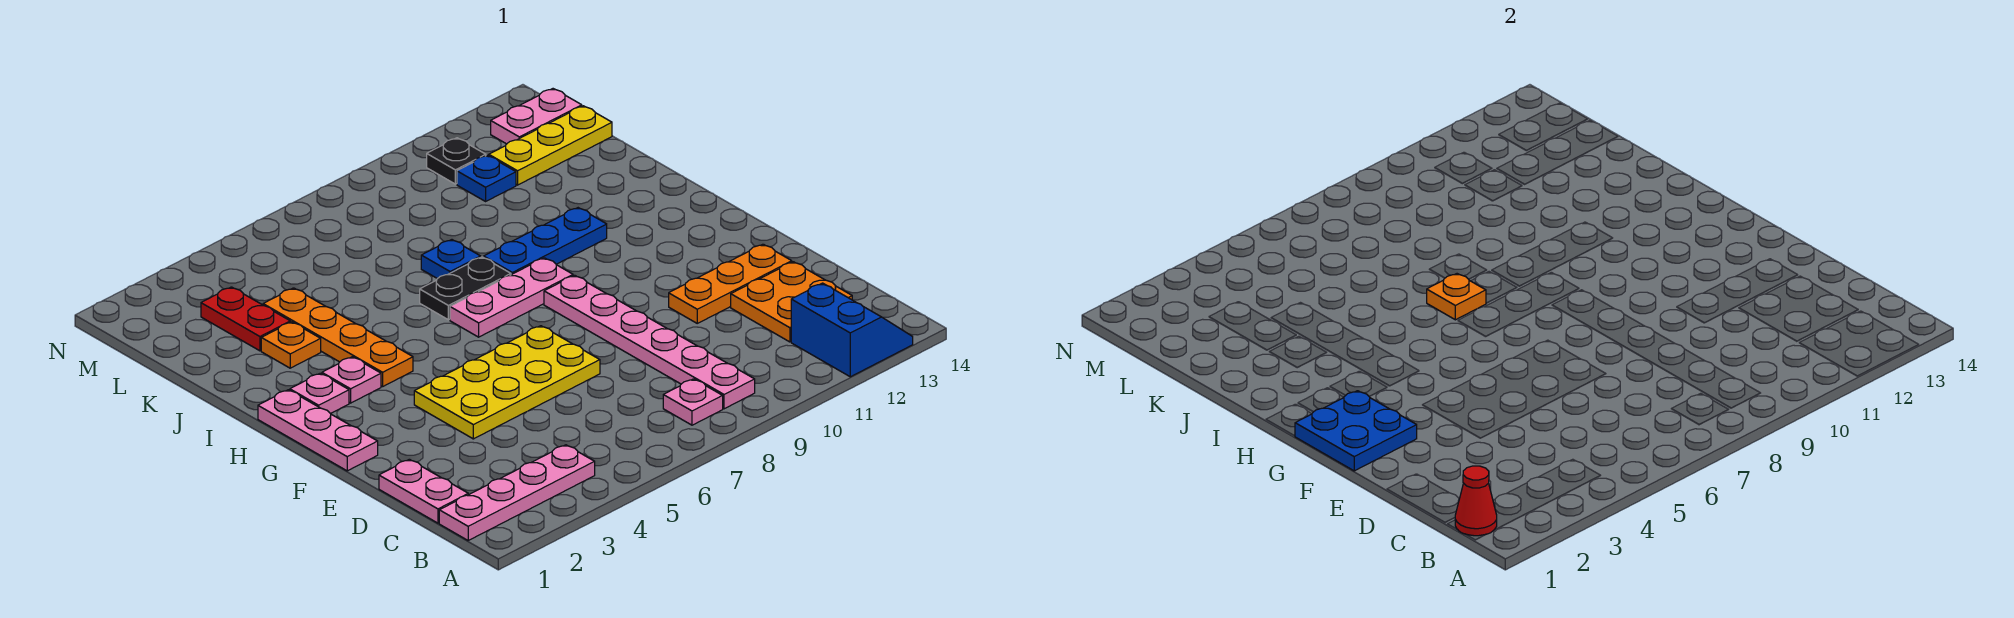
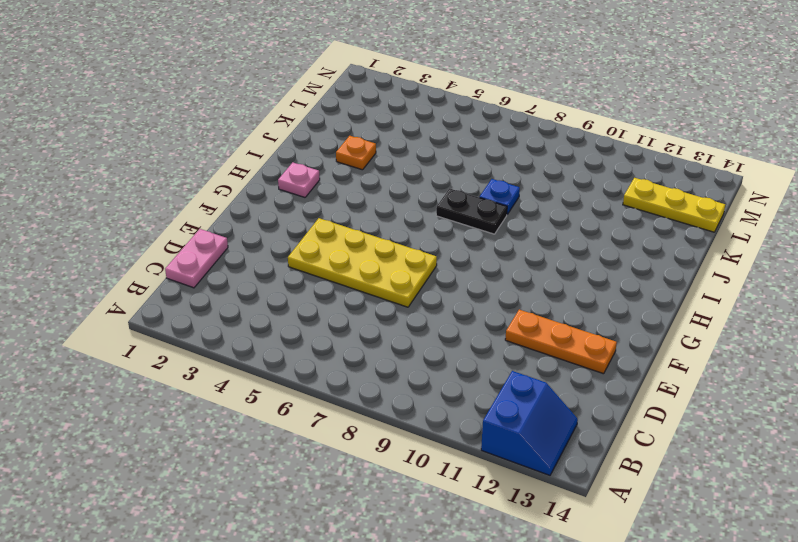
none -> pink plate B1:B4 level 1
none -> pink plate B8 level 1
none -> pink plate B9:G9 level 1

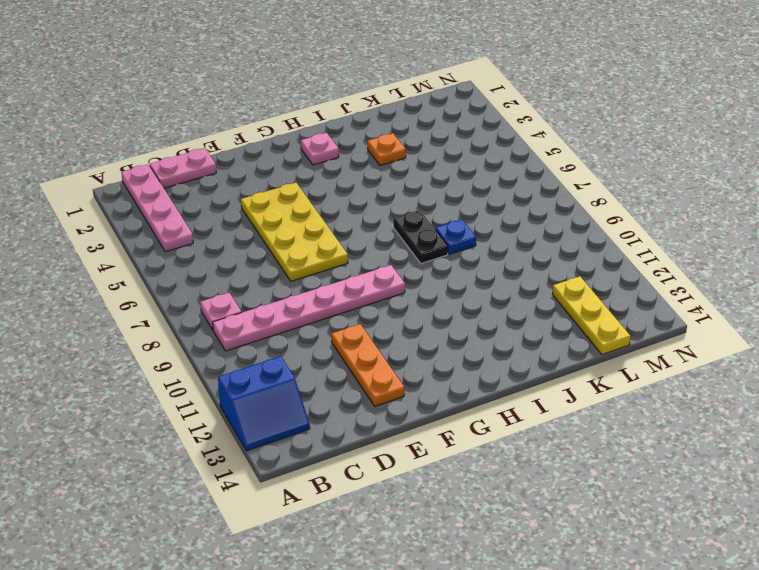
none -> orange plate C12:D13 level 1
none -> pink plate F1:H1 level 1
none -> pink plate H3 level 1

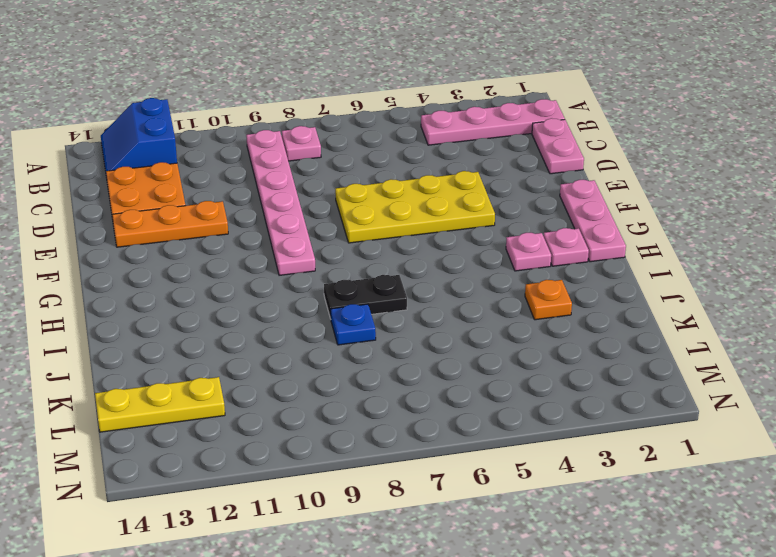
none -> orange plate H4:K4 level 1
none -> pink plate H7:H9 level 1
none -> blue plate I9:I11 level 1

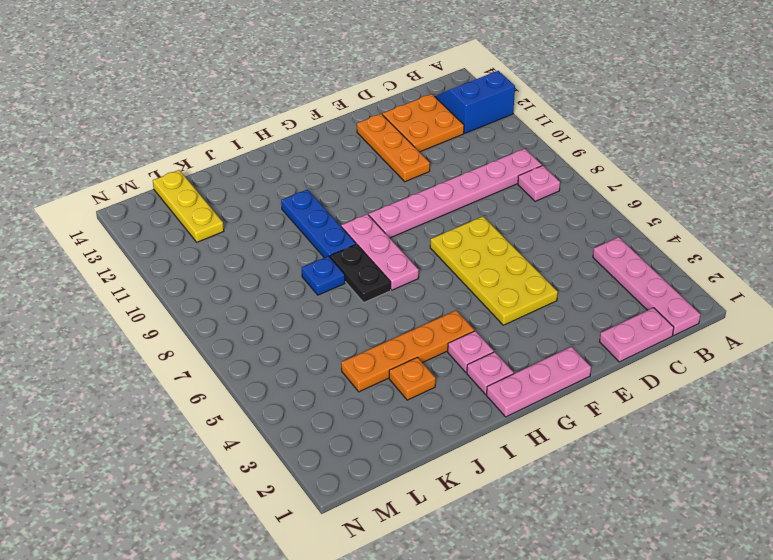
none -> red plate K3:L3 level 1
none -> blue plate L11 level 1
none -> black plate M11 level 1

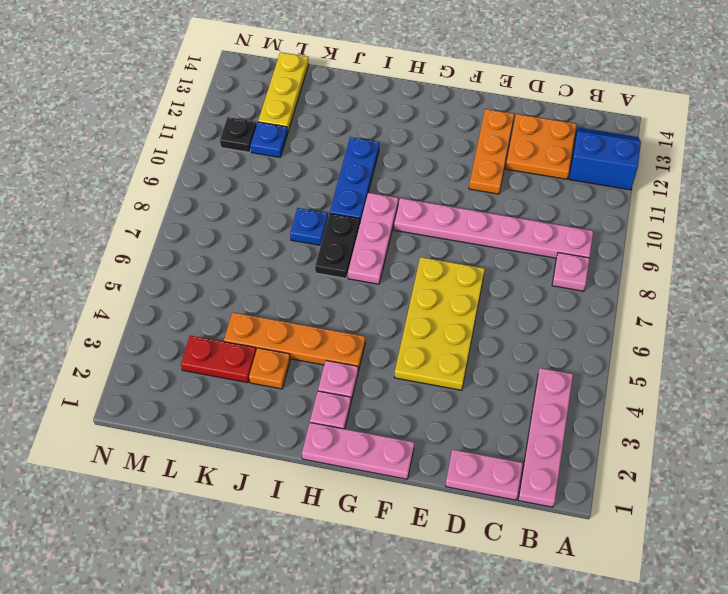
none -> pink plate M13:M14 level 1
none -> red cone B1 level 2
none -> blue plate F1:G2 level 2

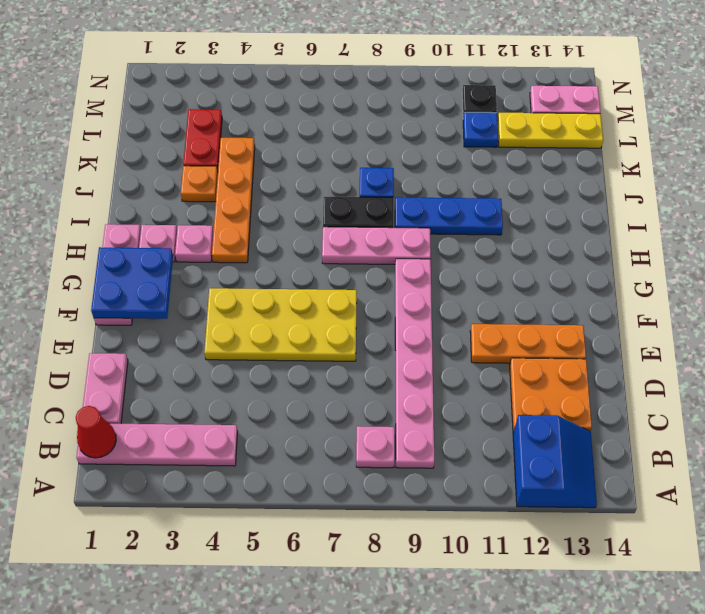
none -> orange plate I7 level 2

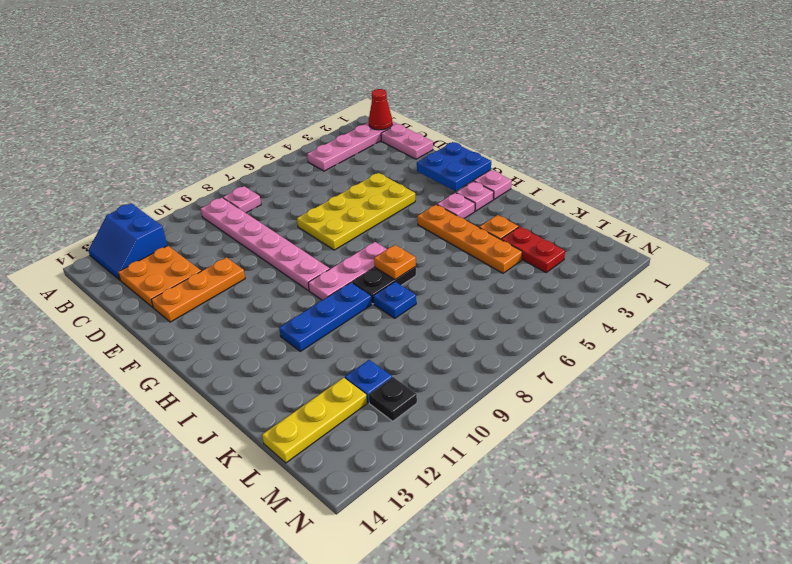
none -> pink plate M13:M14 level 1

